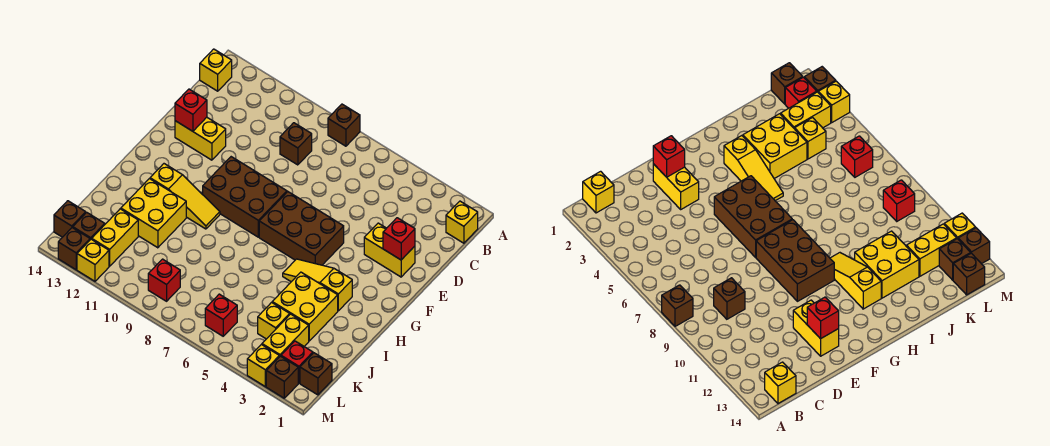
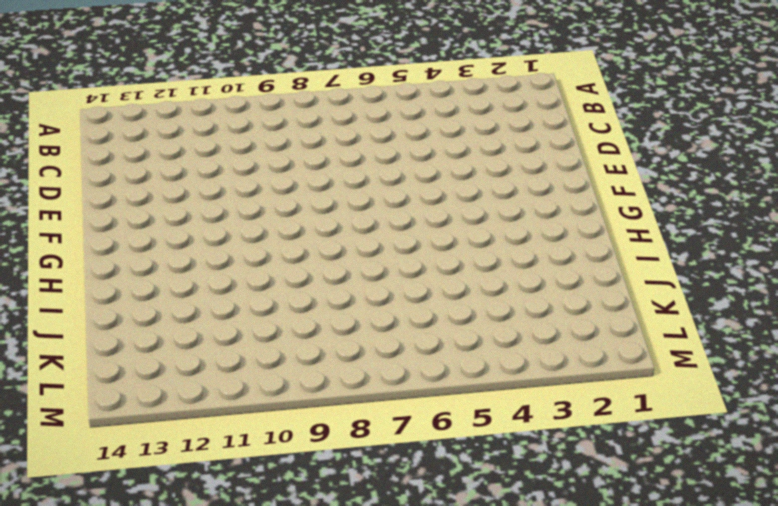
none -> brown brick A8 level 1
none -> yellow brick B1 level 1
none -> yellow brick B14 level 1

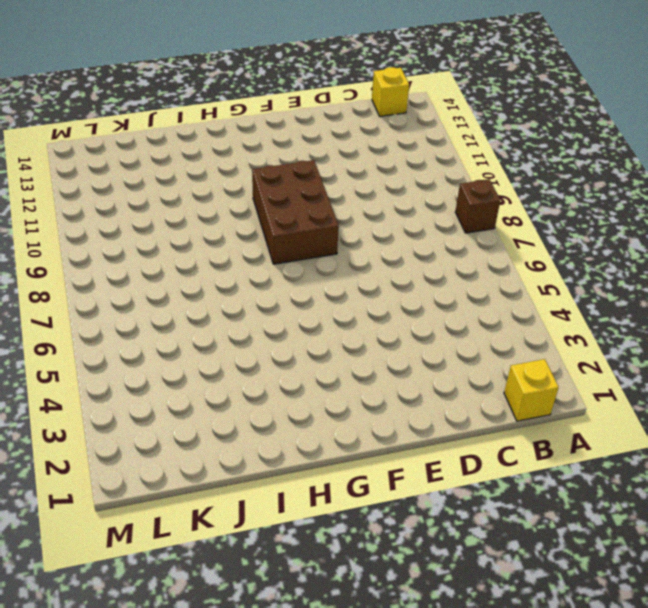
none -> brown brick C9 level 1
none -> yellow brick E2:E3 level 1
none -> yellow brick E12:E13 level 1

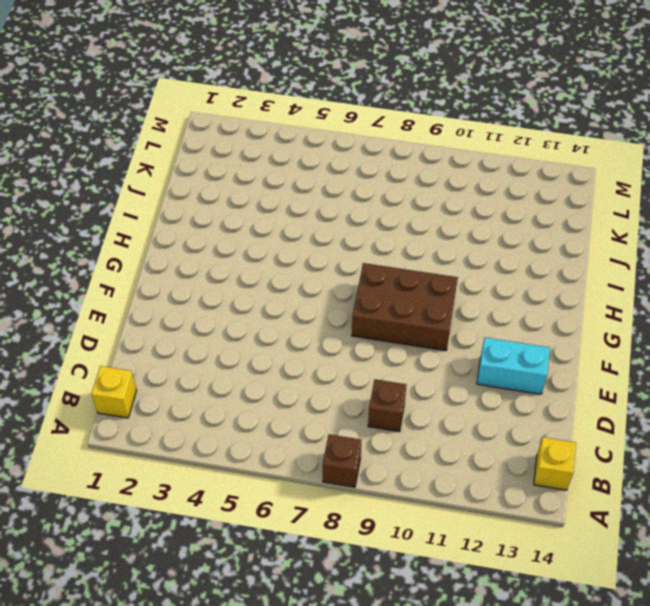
cyan brick E12:E13 level 1 -> yellow brick E12:E13 level 1
none -> yellow brick E2:E3 level 1
none -> brown brick F5:G7 level 1
none -> yellow slope H3:H5 level 1 top 3

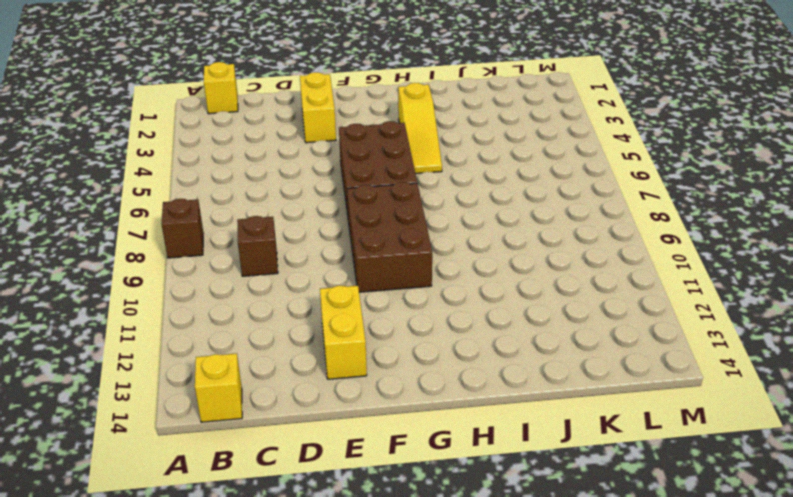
none -> yellow slope H10:H12 level 1 top 12
none -> yellow brick I3:J4 level 1
none -> yellow brick I11:J12 level 1

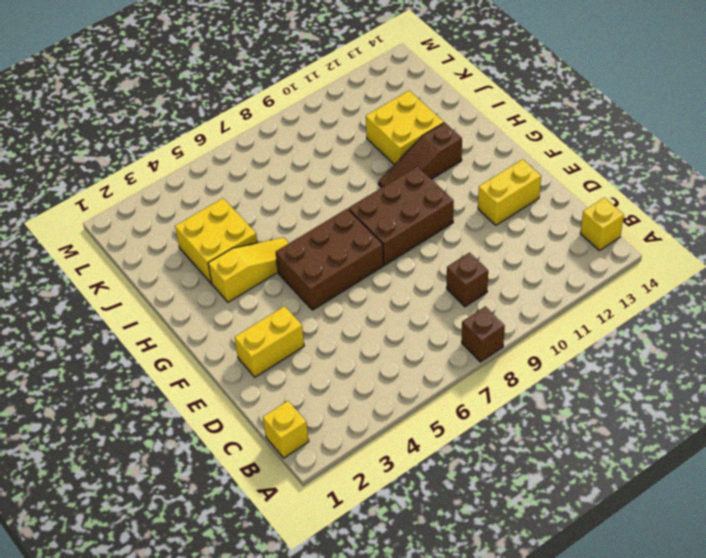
brown slope H10:H12 level 1 top 12 -> yellow slope H10:H12 level 1 top 12
none -> yellow brick K3:L3 level 1
none -> yellow brick K4 level 1
none -> yellow brick K12:L12 level 1

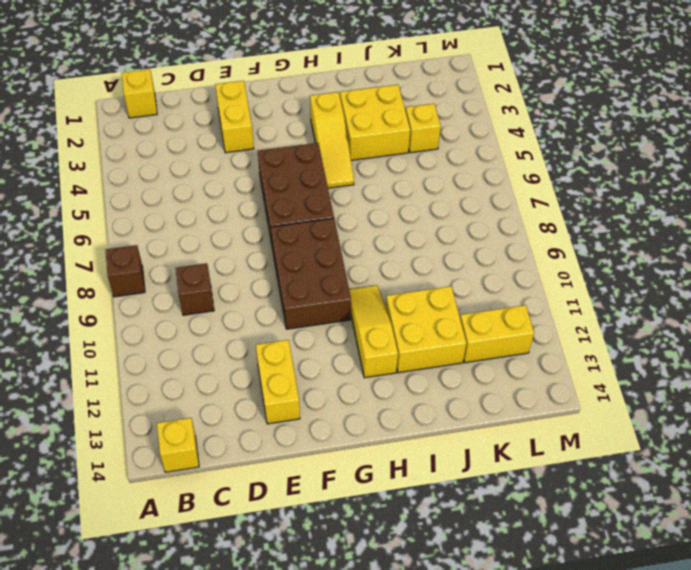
none -> yellow brick K3:L3 level 1
none -> brown brick L1 level 1
none -> red brick L2 level 1

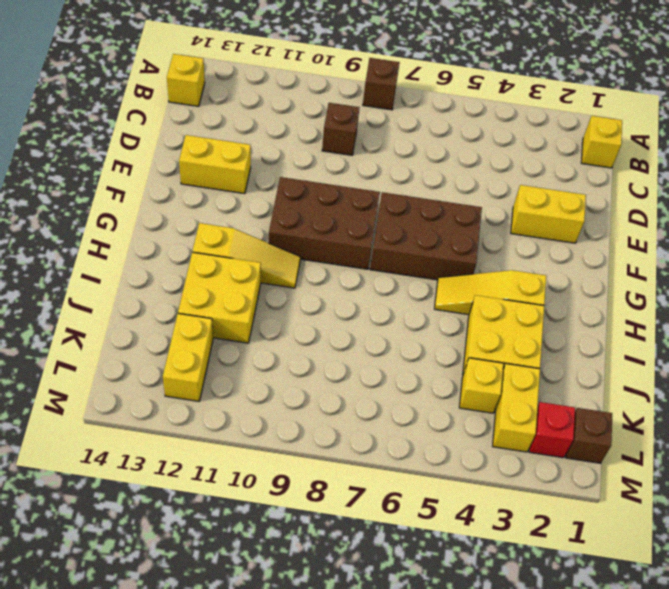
none -> red brick L6 level 1
none -> red brick L9 level 1
none -> brown brick L13 level 1

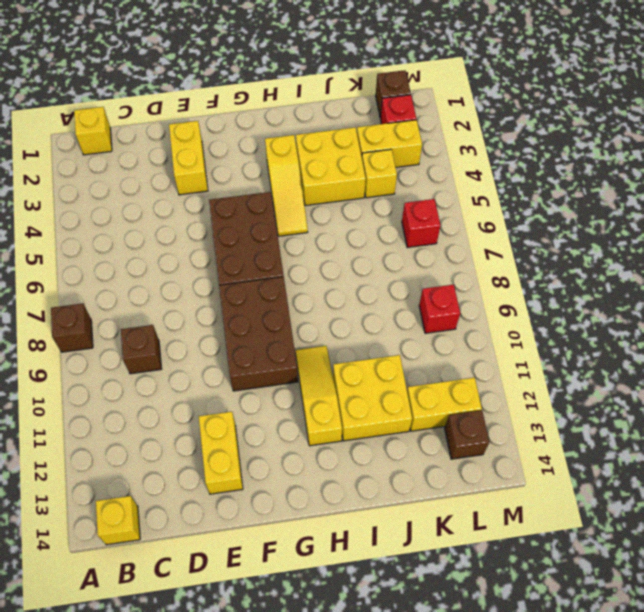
none -> brown brick L14 level 1
none -> brown brick M2 level 1
none -> yellow brick M3 level 1

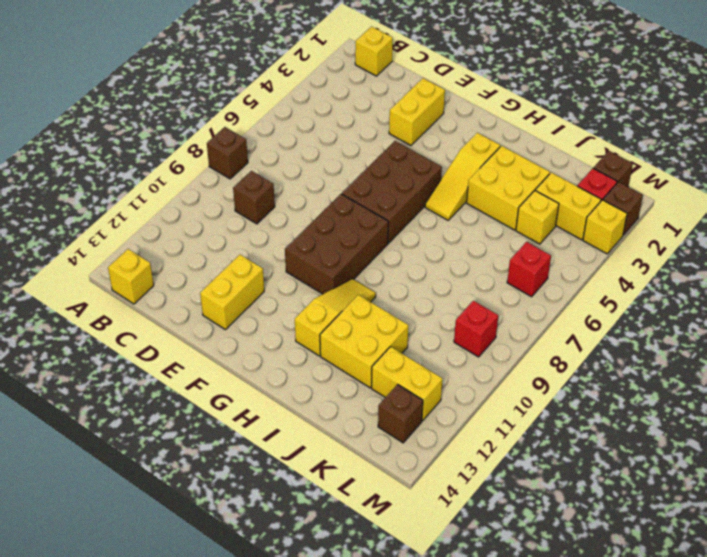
none -> brown brick L14 level 1
none -> yellow brick M12 level 1
none -> brown brick M13 level 1

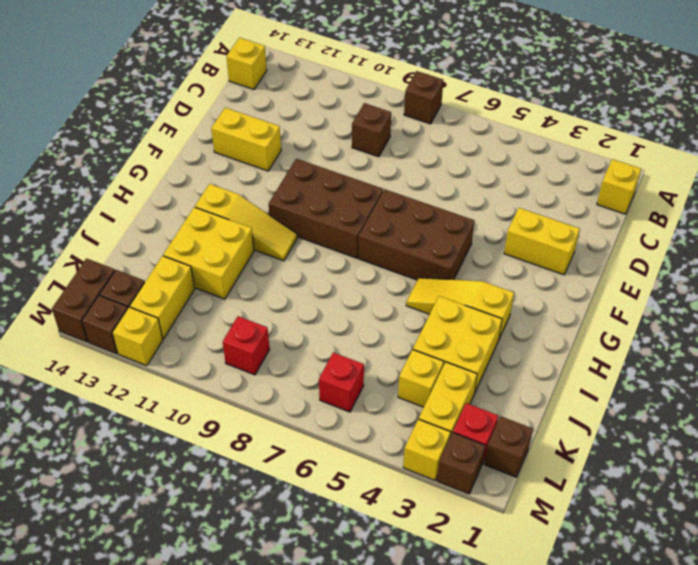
brown brick L14:M14 level 1 -> brown brick L14 level 1
none -> red brick E2 level 2
none -> red brick E13 level 2

